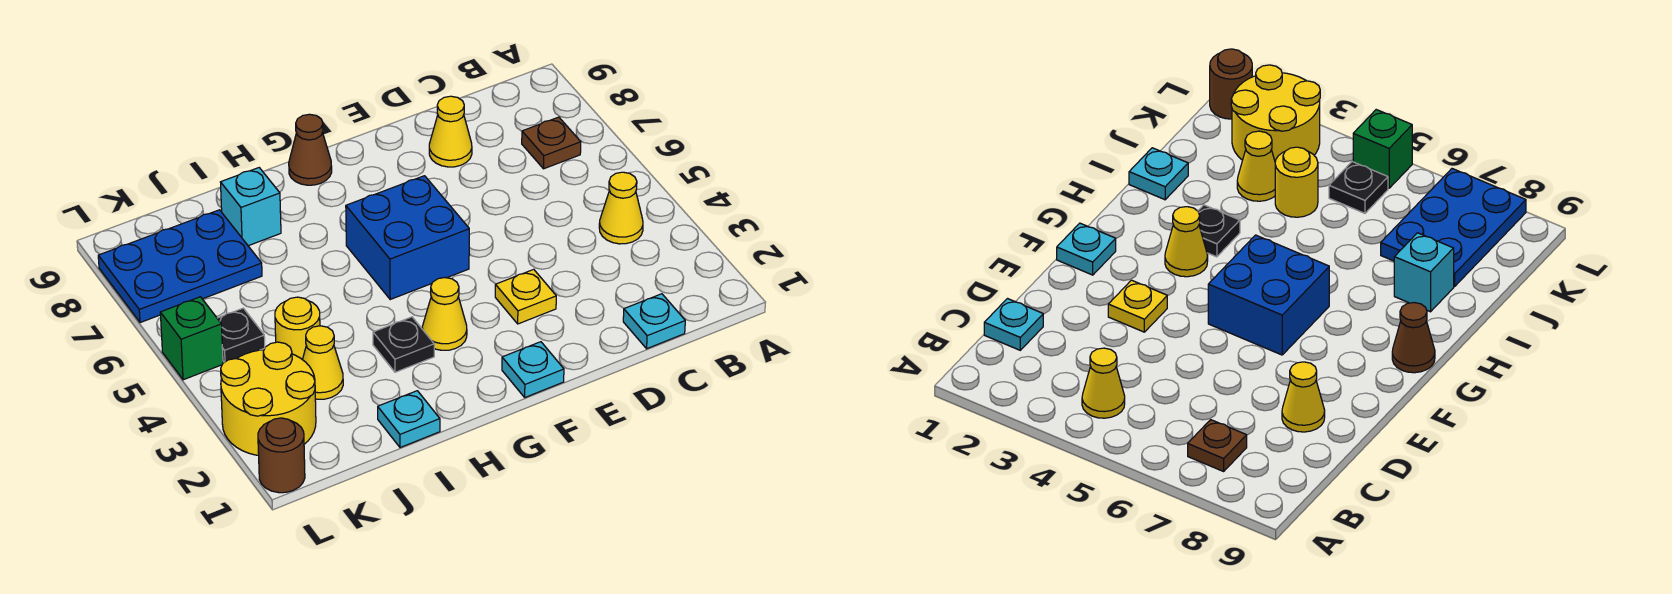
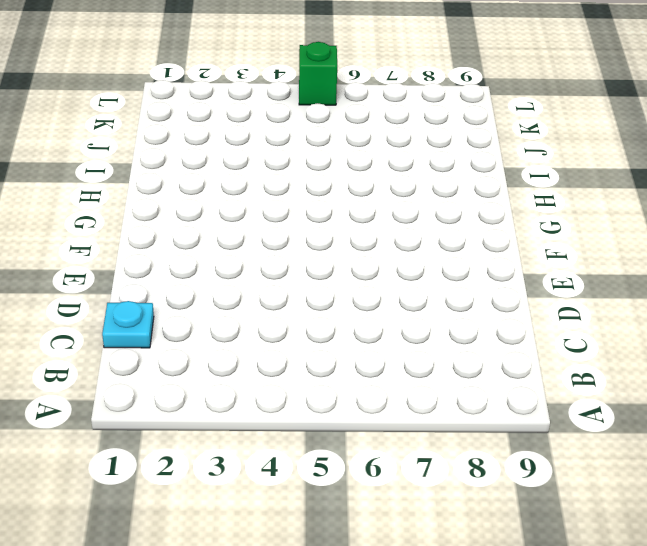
none -> yellow cone B4 level 1
none -> brown plate B7 level 1
none -> yellow cone D8 level 1

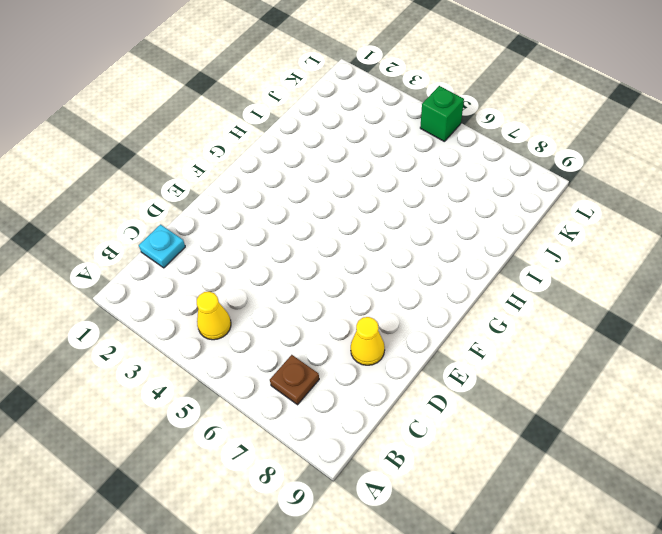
none -> yellow plate E3 level 1
none -> cyan plate F1 level 1
none -> blue brick F5:G6 level 1

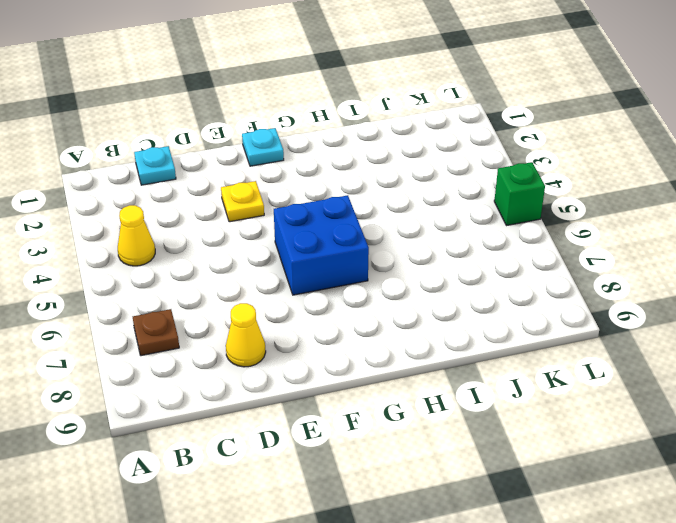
none -> yellow cone G3 level 1
none -> brown cone G9 level 1
none -> black plate H3 level 1

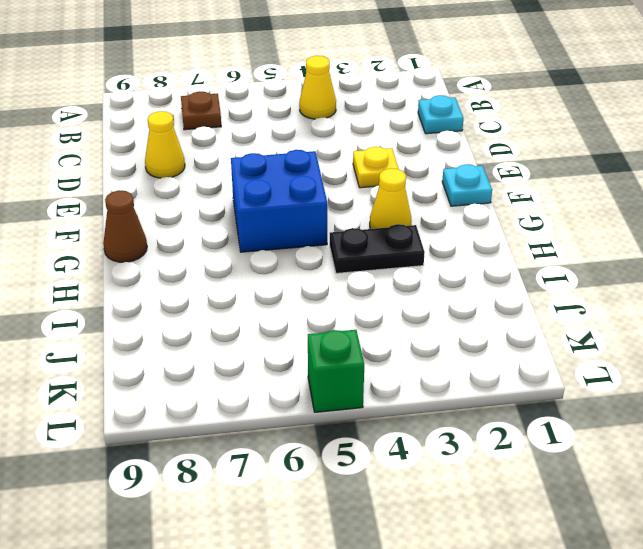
black plate H3:H4 level 1 -> black plate H3 level 1
none -> cyan plate I1 level 1
none -> cyan brick I8 level 1
none -> yellow cone J3 level 1

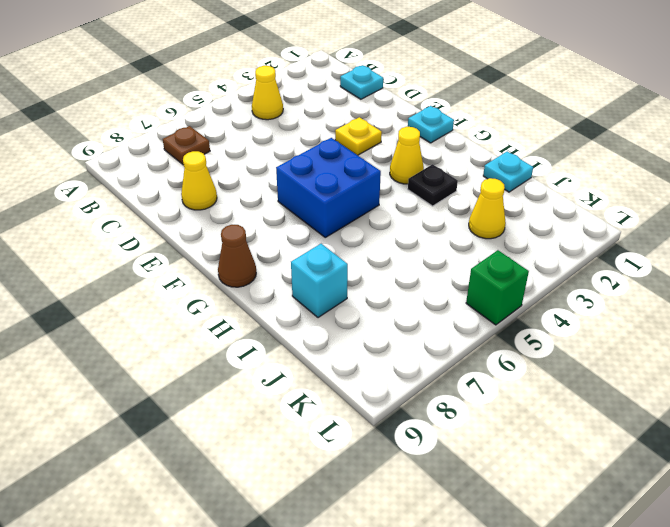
none -> yellow round brick J4 level 1
none -> blue plate J7:L8 level 1
none -> yellow round brick K2:L3 level 1

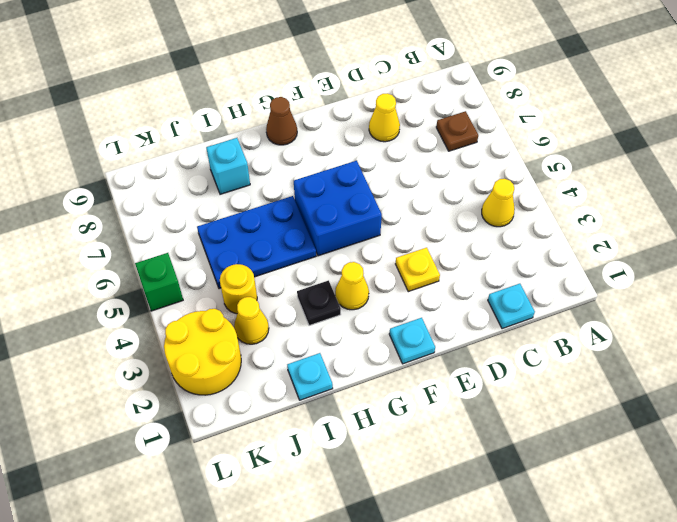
blue plate H5:J6 level 1 -> blue plate J7:L8 level 1
none -> black plate K5 level 1
none -> brown round brick L1 level 1

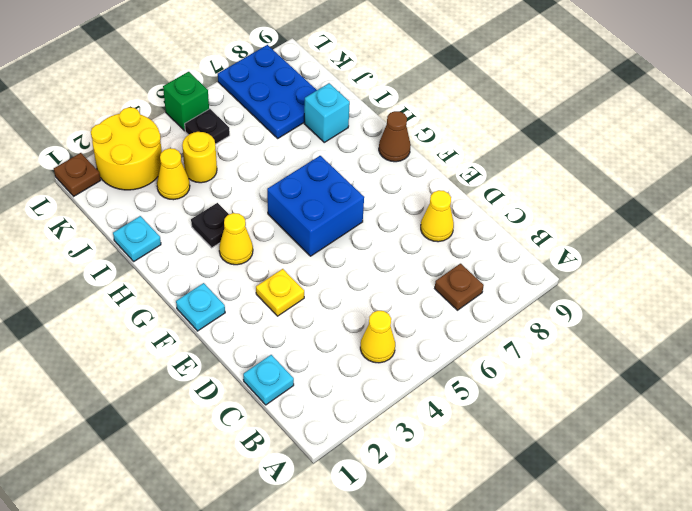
brown plate L1 level 1 -> brown round brick L1 level 1

